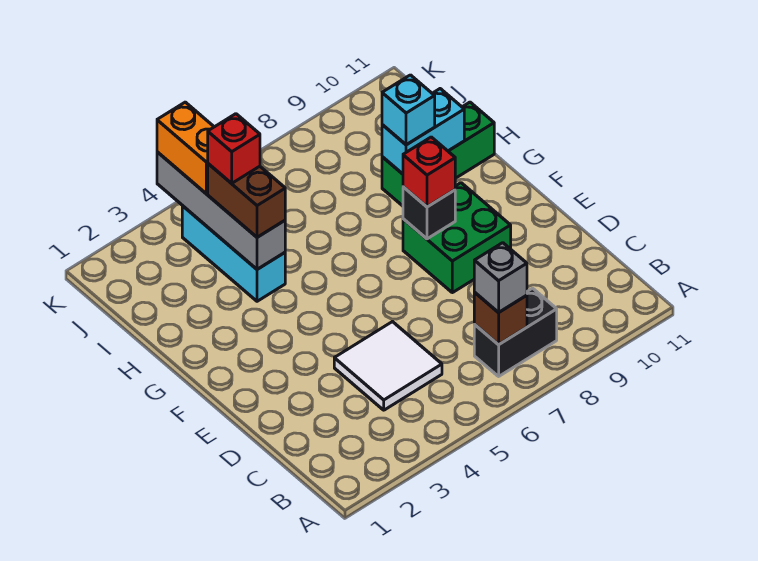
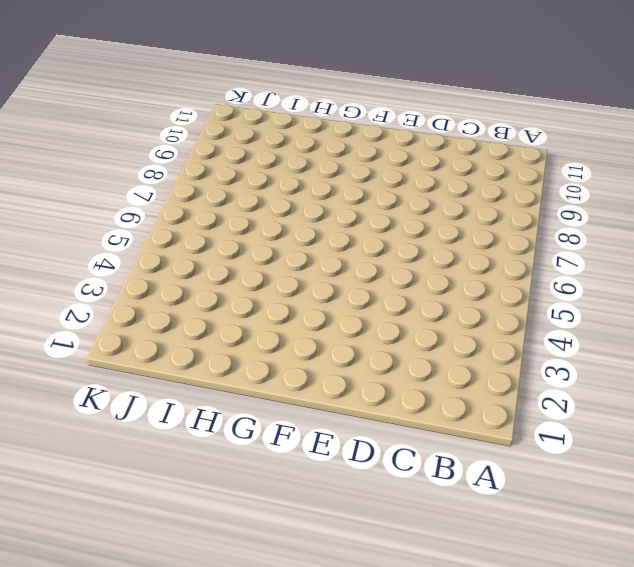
none -> black brick B7:B8 level 1
none -> white tile C4:D5 level 1
none -> green brick E8:F9 level 1

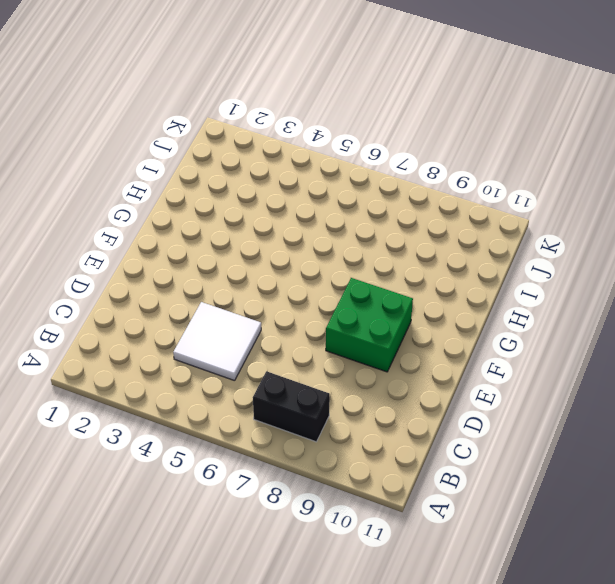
none -> cyan brick H4:J4 level 1
none -> green brick H9:H11 level 1
none -> brown brick B7 level 2

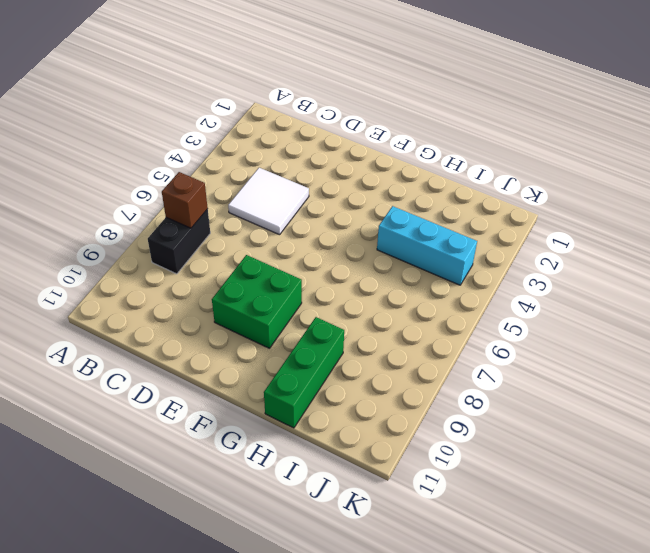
none -> black brick F8 level 2
none -> grey brick H4:K4 level 2
none -> cyan brick H9:H10 level 2

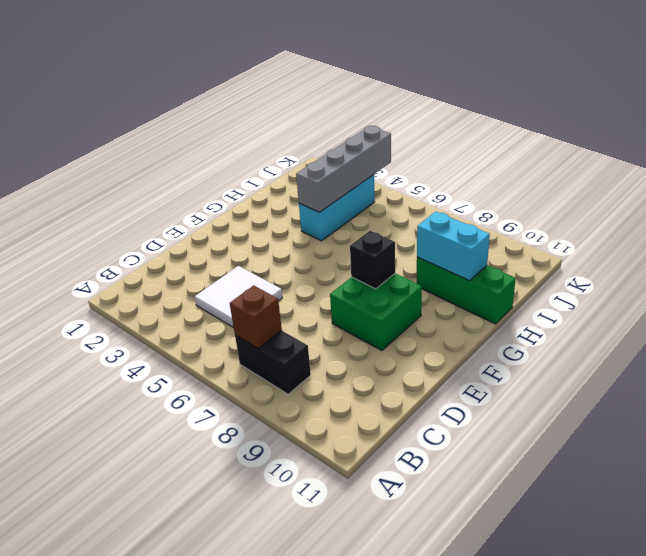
none -> grey brick B7 level 3
none -> red brick F8 level 3
none -> brown brick H4:I4 level 3

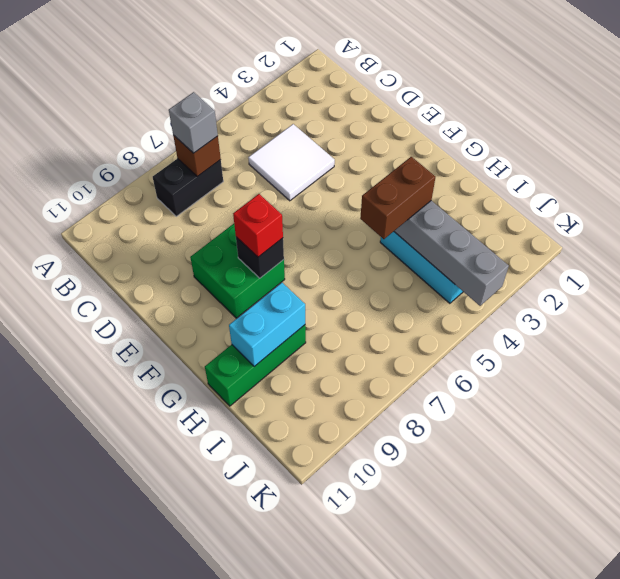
brown brick H4:H5 level 3 -> brown brick H4:I4 level 3
none -> cyan brick H9 level 3
none -> orange brick J4:K4 level 3
none -> red brick I4 level 4

